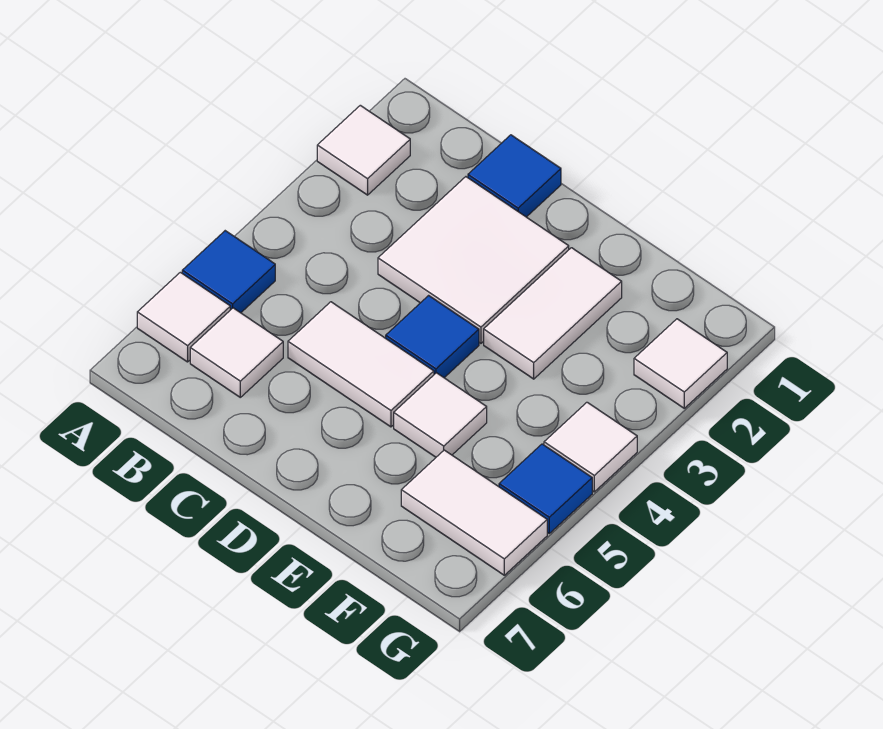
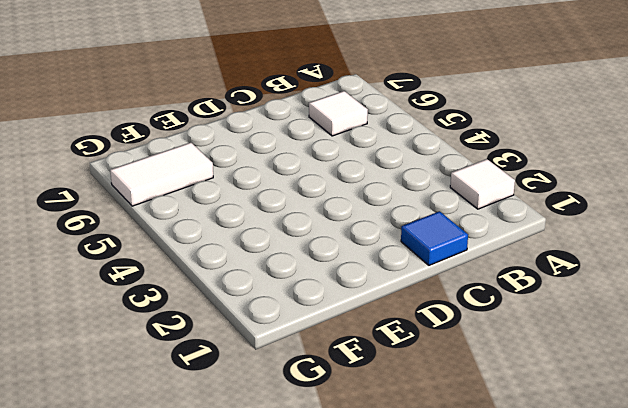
none -> blue tile A5 level 1
none -> white tile A6 level 1
none -> white tile C2:D3 level 1

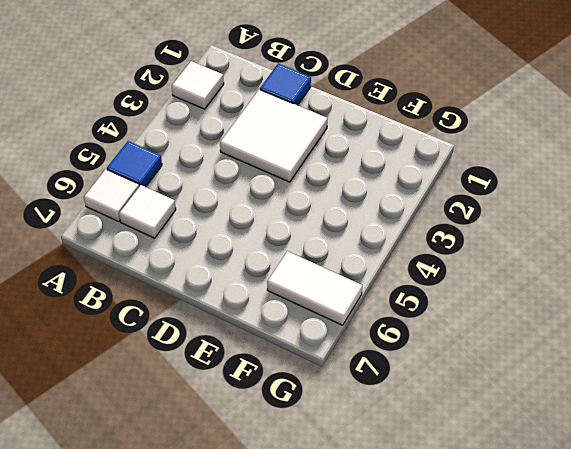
none -> white tile C5:D5 level 1
none -> blue tile D4 level 1
none -> white tile E2:E3 level 1

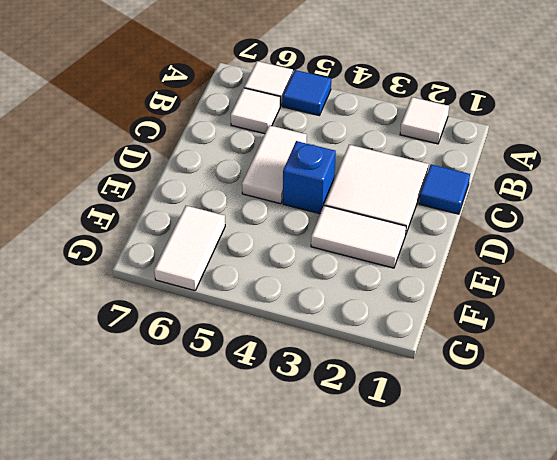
blue brick D4 level 1 -> blue tile D4 level 1
none -> white tile E5 level 1
none -> white tile G2 level 1
none -> white tile G4 level 1

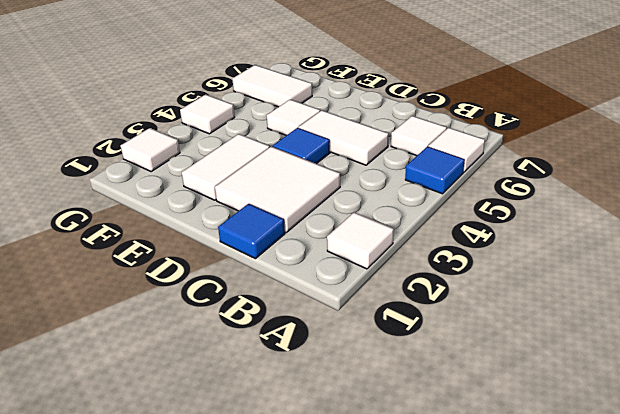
none -> blue tile G5 level 1

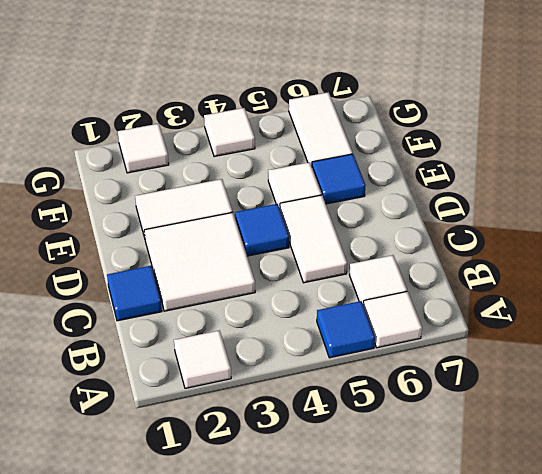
blue tile E6 level 1 -> blue tile G5 level 1

